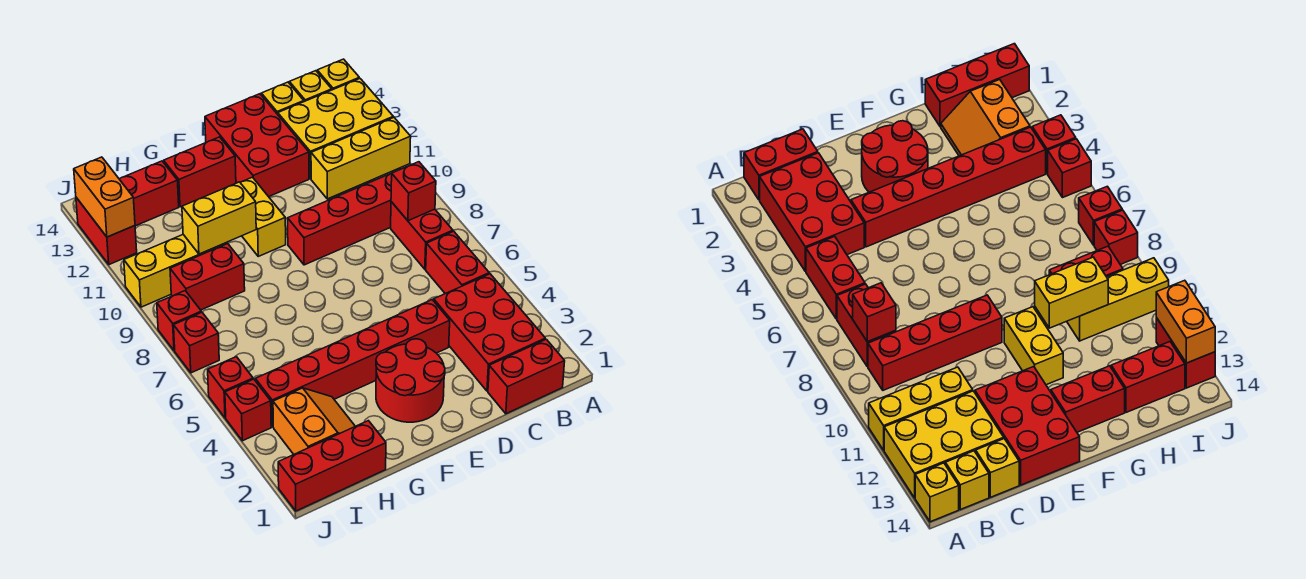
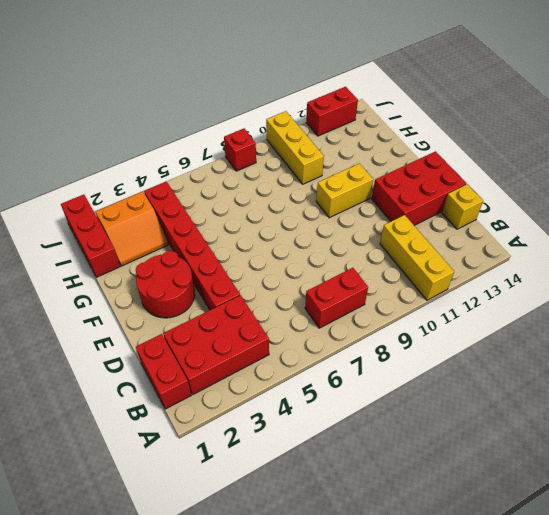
none -> yellow brick A12:C13 level 1
none -> yellow brick A14 level 1
none -> red brick B5:B6 level 1

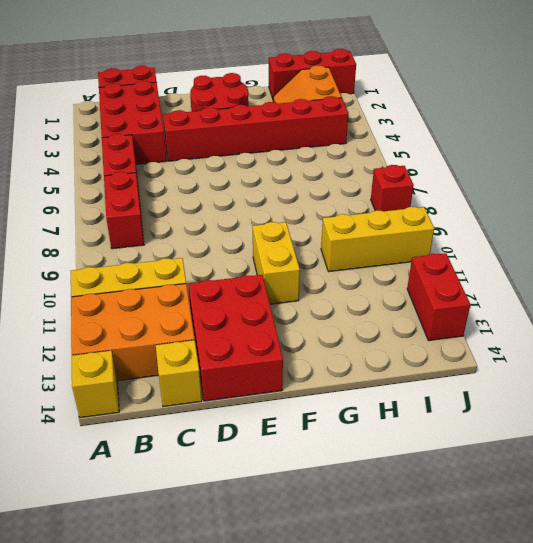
orange brick A12:C13 level 1 -> yellow brick A12:C13 level 1
none -> red brick B9:E9 level 1
none -> yellow brick B14 level 1
none -> red brick F13:G13 level 1

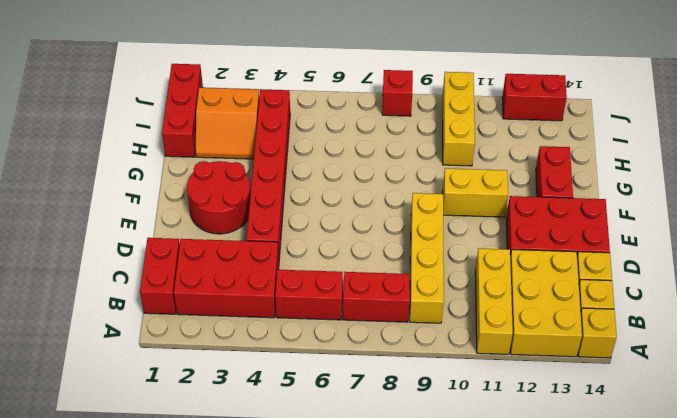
yellow brick B9:E9 level 1 -> red brick B9:E9 level 1
none -> red brick H9:I9 level 1
none -> red brick H13:I13 level 1
none -> red brick J4 level 1

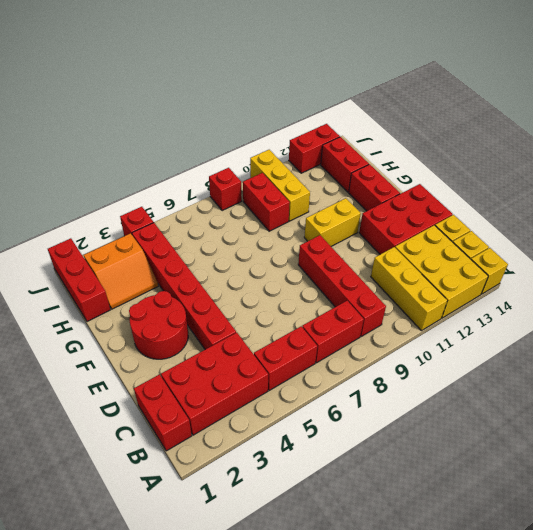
none -> red brick J5 level 1
none -> red brick J7 level 1
none -> red brick B8 level 2

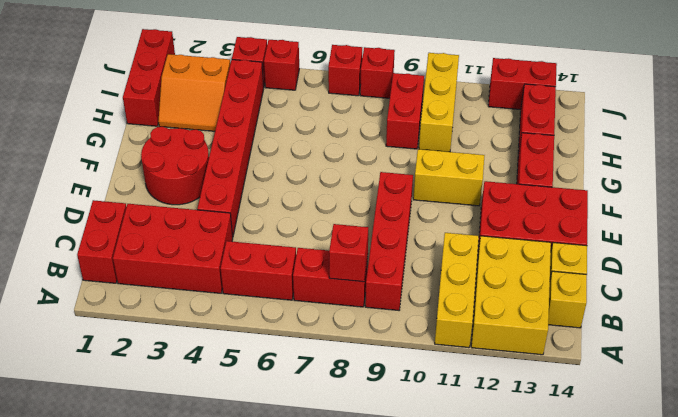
none -> yellow brick A14 level 1
none -> yellow brick G10:H10 level 2
none -> orange brick J12:J13 level 2

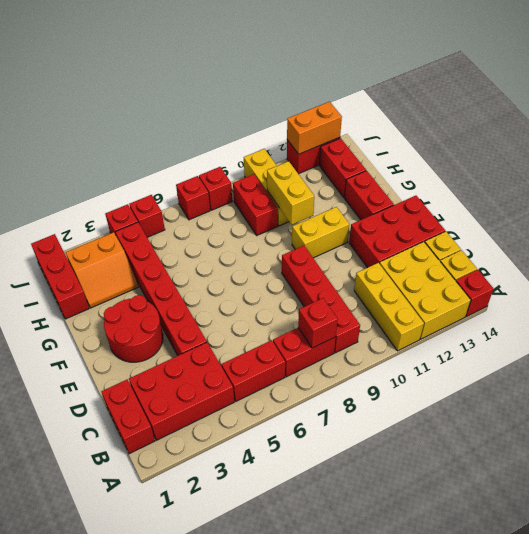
red brick A14 level 1 -> yellow brick A14 level 1

